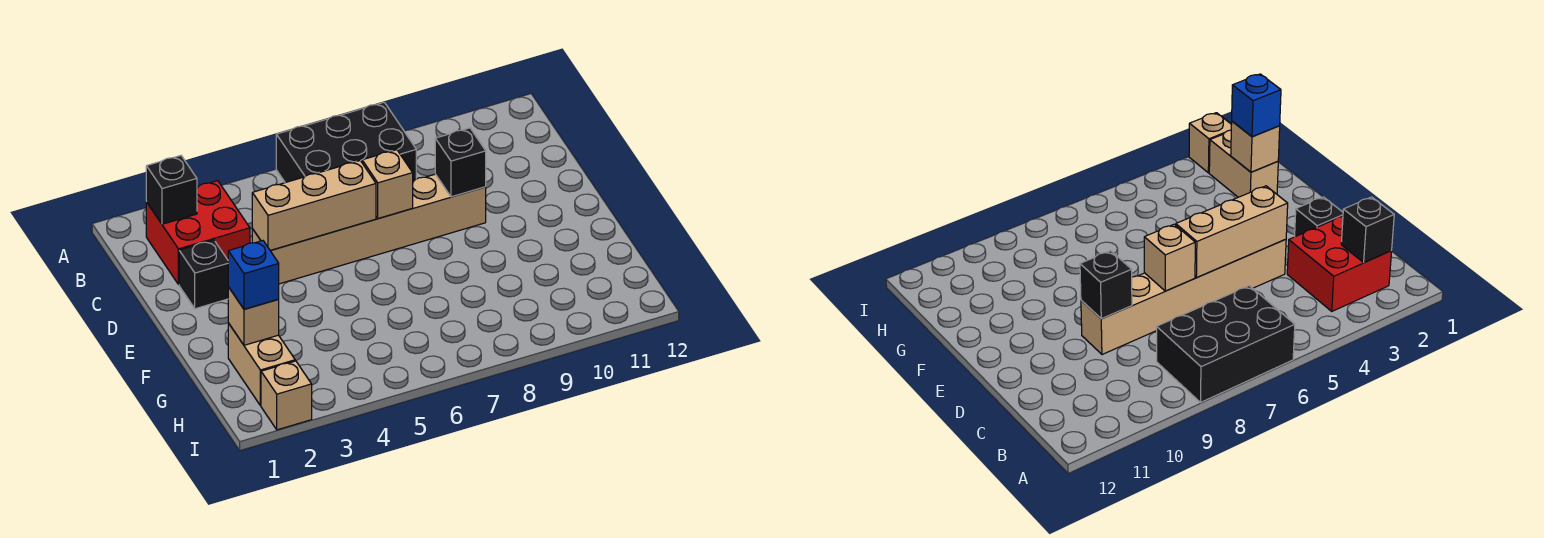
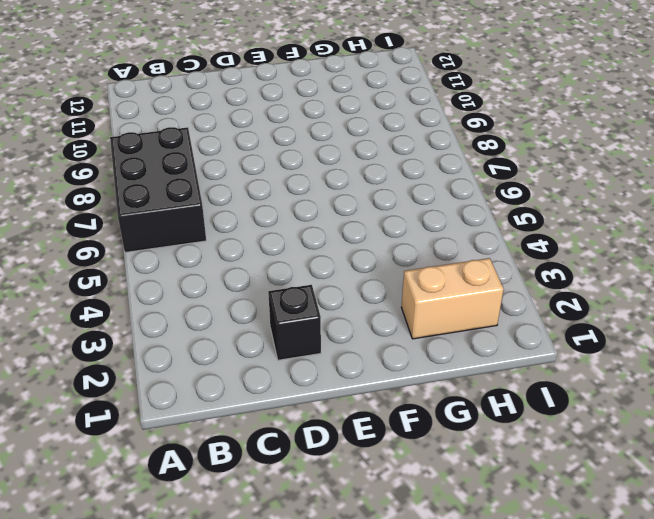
none -> red brick B2:C3 level 1
none -> tan brick D4:D9 level 1
none -> tan brick I2 level 1

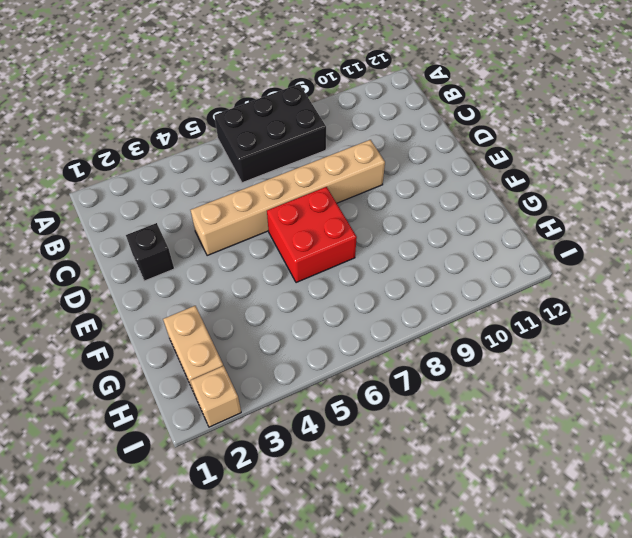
red brick E6:F7 level 1 -> red brick B2:C3 level 1
none -> black brick B2 level 2
none -> tan brick D4:D6 level 2
none -> tan brick D7 level 2

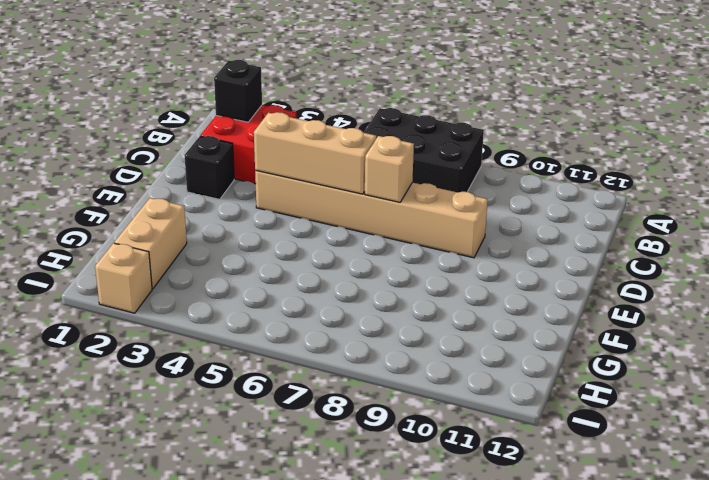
none -> black brick D9 level 2
none -> tan brick G2 level 2
none -> blue brick G2 level 3

